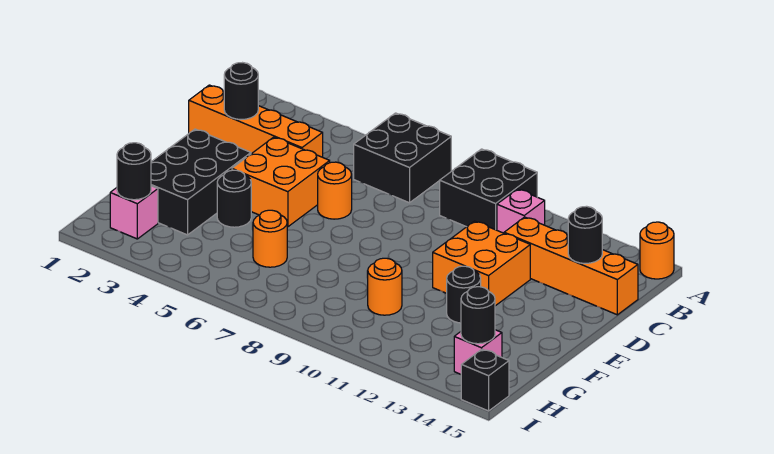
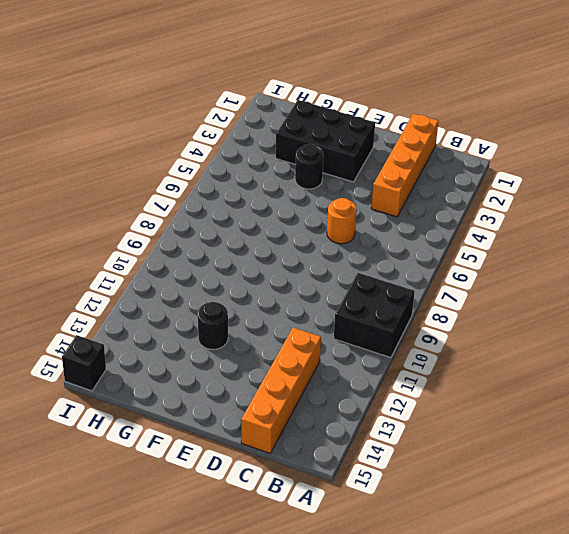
none -> black brick A6:B7 level 1
none -> orange round brick A15 level 1
none -> pink brick B11 level 1

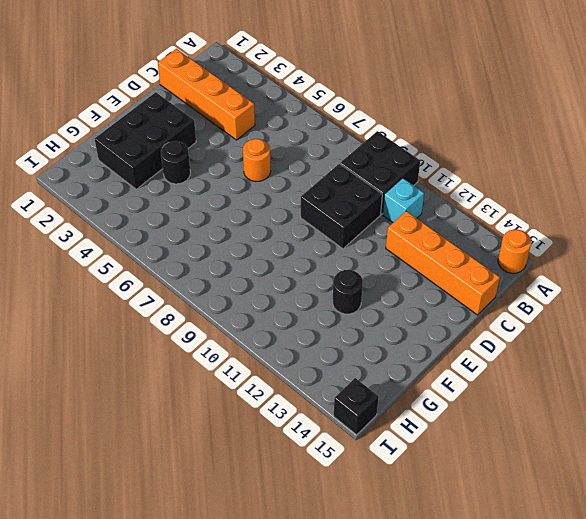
cyan brick B11 level 1 -> pink brick B11 level 1
black brick C9:D10 level 1 -> black brick A6:B7 level 1
none -> orange brick D4:E5 level 1
none -> orange brick D11:E12 level 1
none -> orange round brick G6 level 1

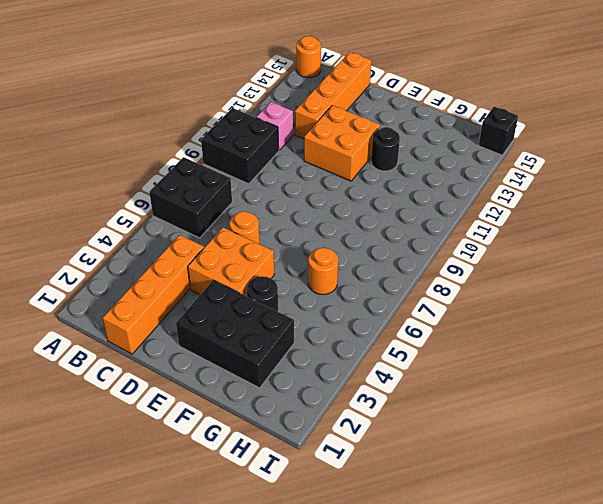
none -> orange round brick G10 level 1
none -> pink brick H2 level 1
none -> pink brick H14 level 1

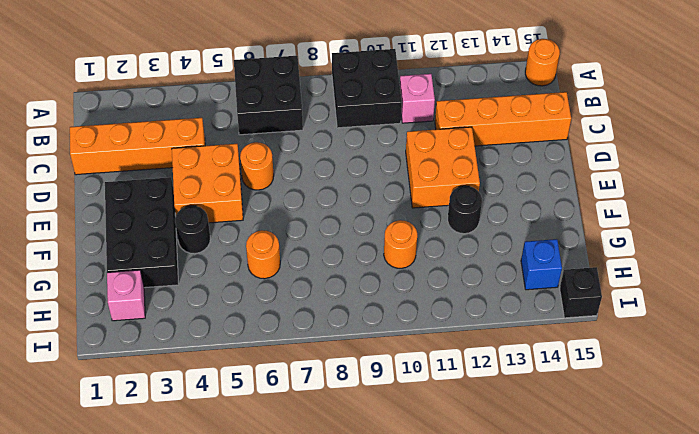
blue brick H14 level 1 -> pink brick H14 level 1
none -> black round brick C2 level 2
none -> black round brick C14 level 2
none -> black round brick H2 level 2

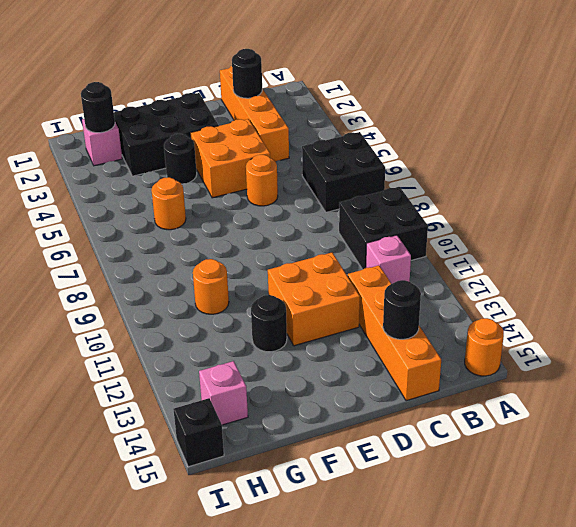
none -> black round brick H14 level 2

